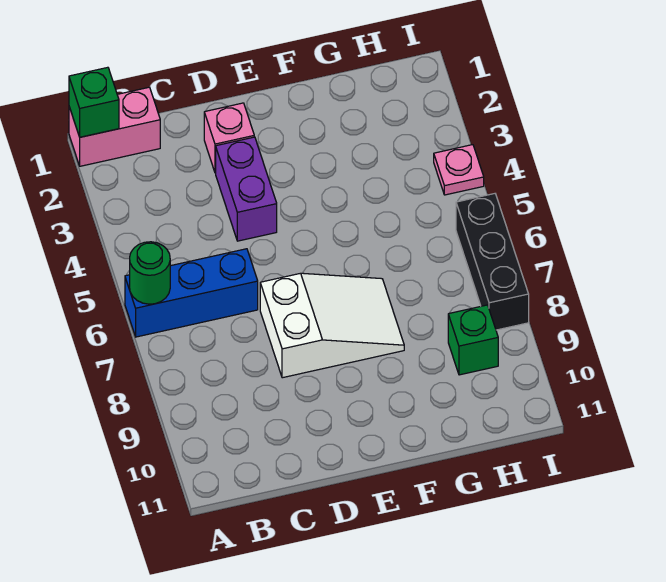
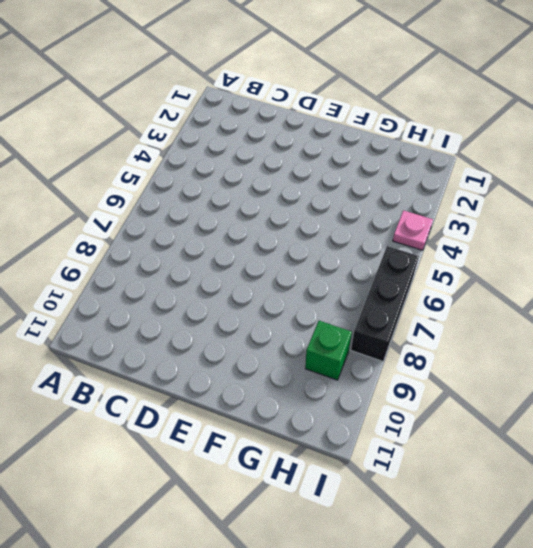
none -> pink brick A1:B1 level 1
none -> blue brick A6:C6 level 1

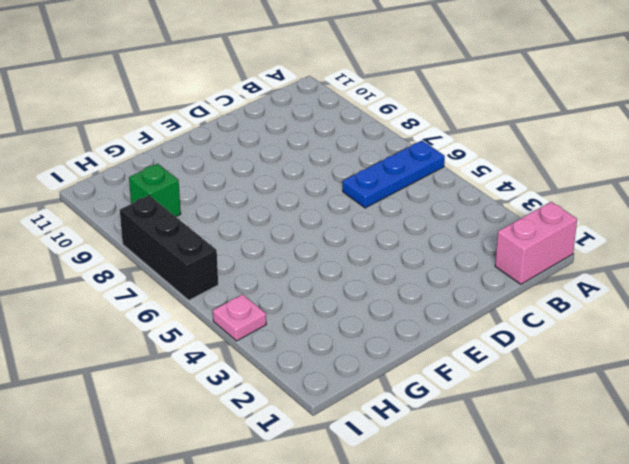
blue plate A6:C6 level 1 -> blue brick A6:C6 level 1
none -> pink brick D2 level 1
none -> purple brick D3:D4 level 1

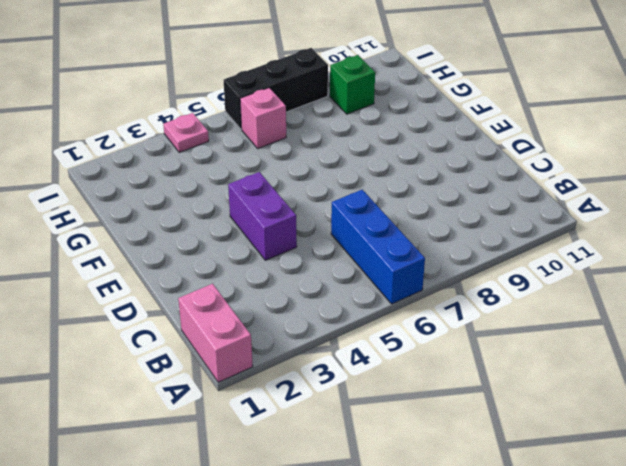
purple brick D4:E4 level 1 -> purple brick D3:D4 level 1
pink brick H6 level 1 -> pink brick D2 level 1
none -> white slope D7:F8 level 1 top D
none -> green brick A1 level 2

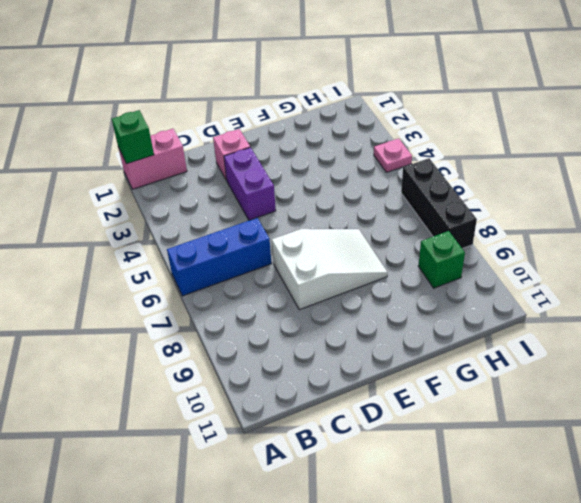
none -> green round brick A6 level 2

